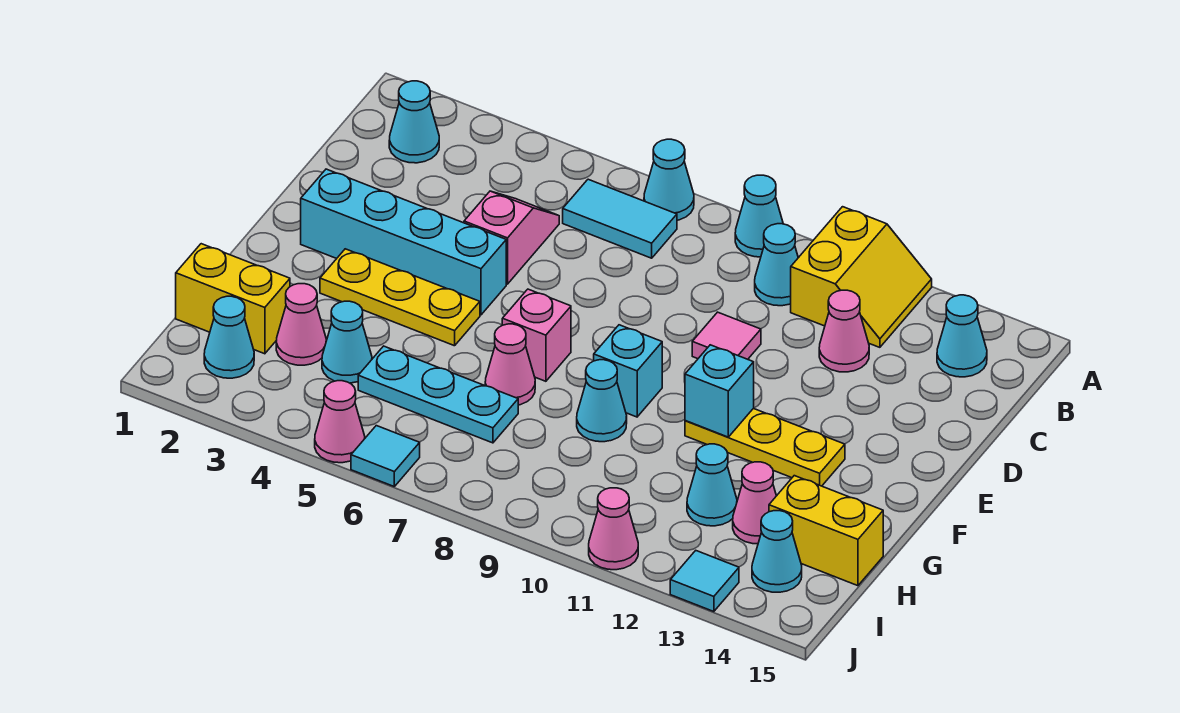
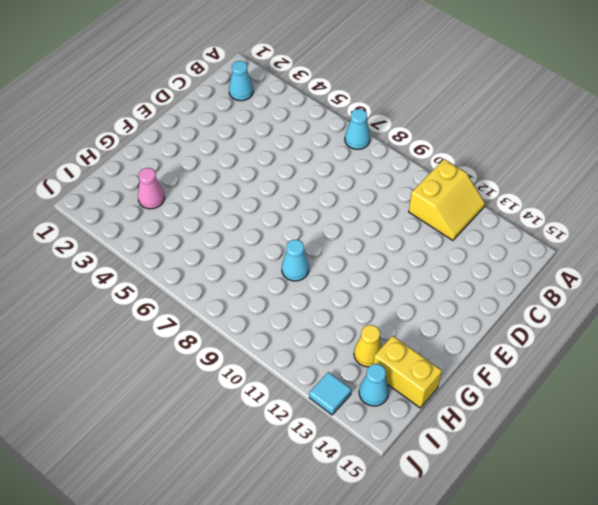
yellow cone H13 level 1 -> pink cone H13 level 1
none -> cyan cone A9 level 1
none -> cyan tile B6:B7 level 1
none -> cyan cone B10 level 1
none -> cyan cone B14 level 1

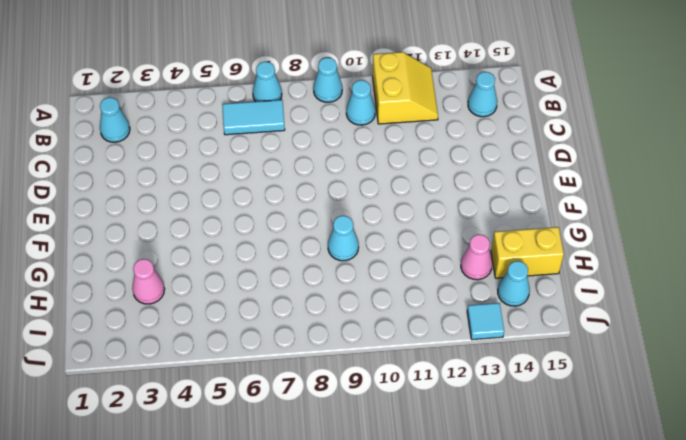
none -> pink slope C5:D5 level 1 top D
none -> pink cone C12 level 1
none -> pink tile D10 level 1
none -> cyan brick E2:E5 level 1

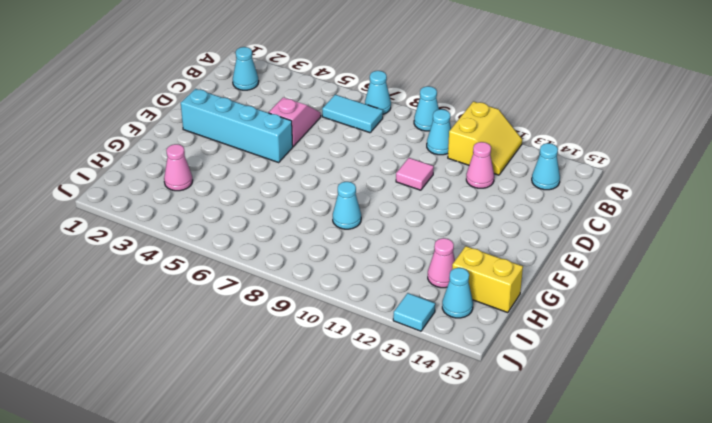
none -> yellow plate F3:F5 level 1
none -> pink brick F7 level 1
none -> cyan brick F9 level 1
none -> yellow plate F11:F13 level 1

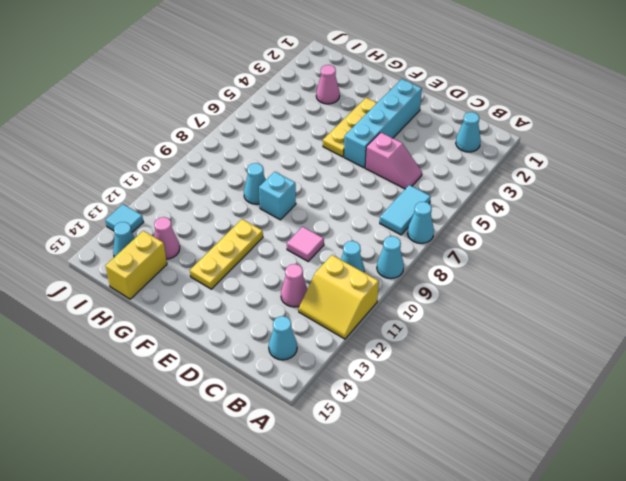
none -> pink brick F7 level 1
none -> pink cone G7 level 1
none -> yellow brick H1:H2 level 1
none -> cyan cone H4 level 1

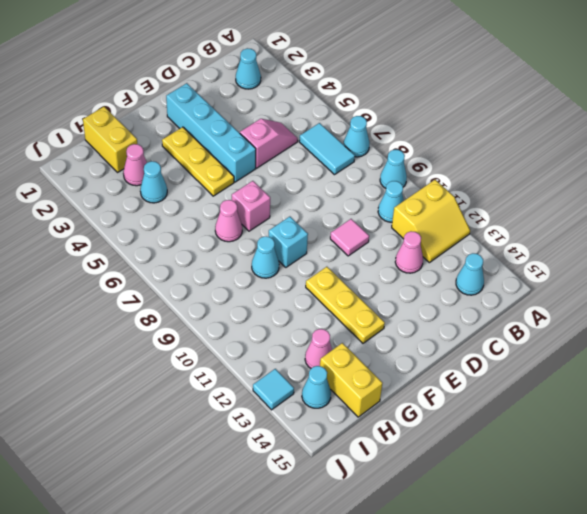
none -> cyan plate H5:H7 level 1
none -> cyan cone H12 level 1
none -> cyan cone I2 level 1
none -> pink cone J5 level 1

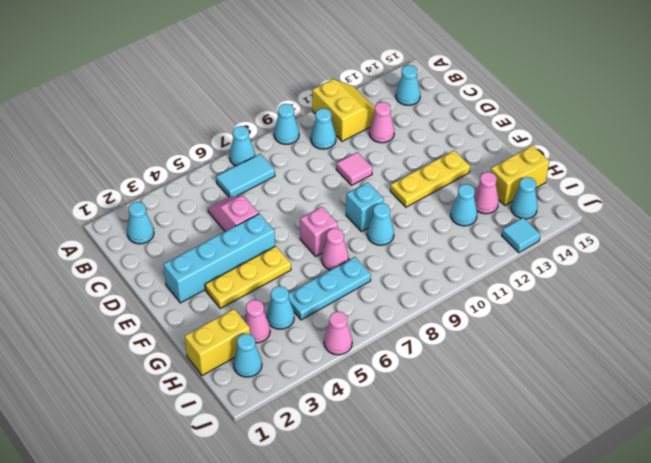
none -> cyan tile J6 level 1
none -> pink cone J11 level 1
none -> cyan brick F11 level 2

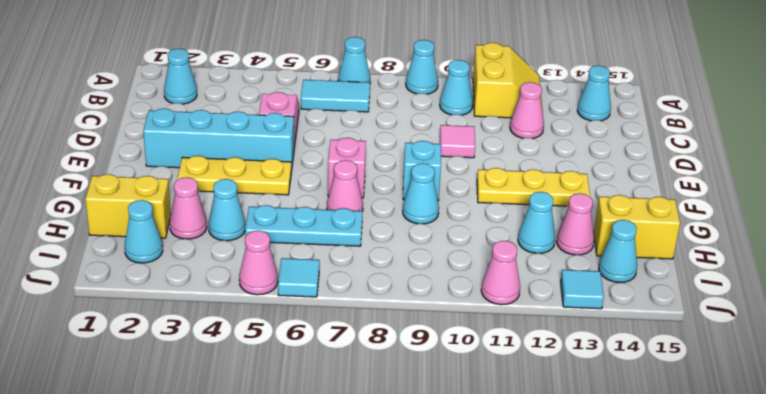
none -> cyan brick F11 level 2

